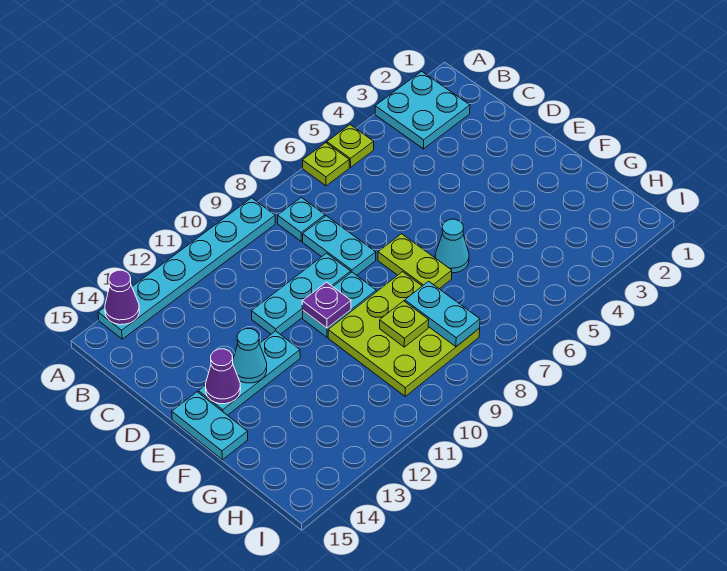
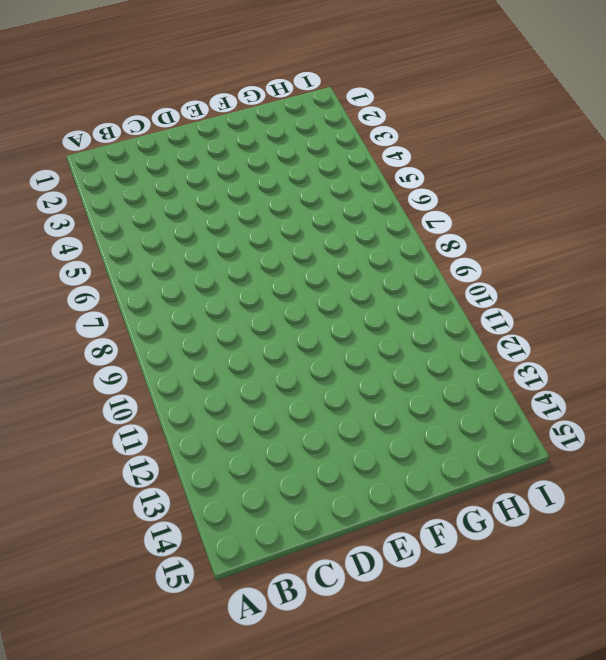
none -> cyan plate A2:B3 level 1
none -> lime plate A5 level 1
none -> lime plate A6 level 1

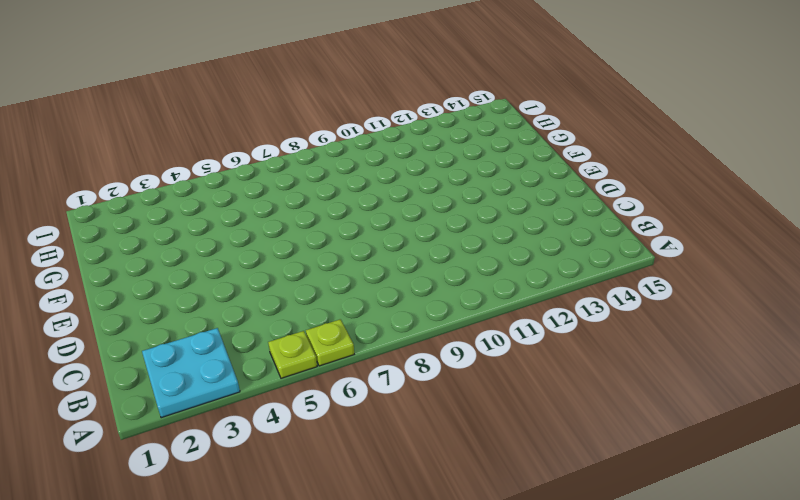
none -> cyan plate A9:A14 level 1
none -> cyan plate B8 level 1
none -> cyan plate C8:D8 level 1

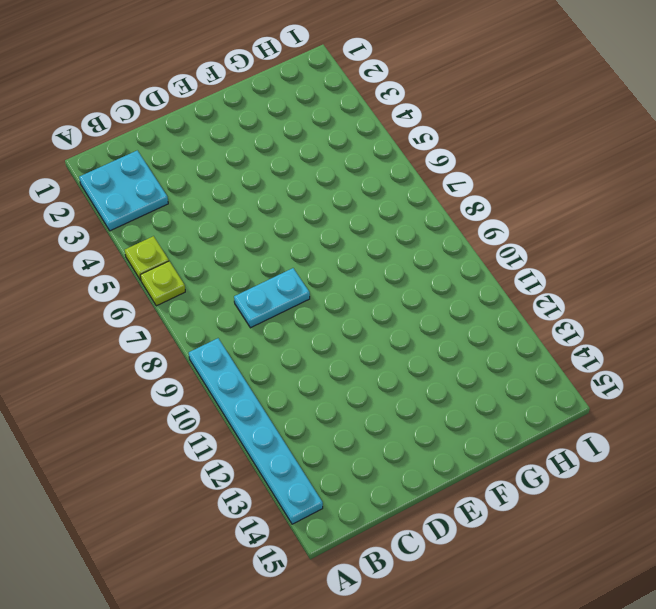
none -> cyan plate B8 level 1
none -> cyan plate D9:D11 level 1
none -> lime plate E7:F7 level 1

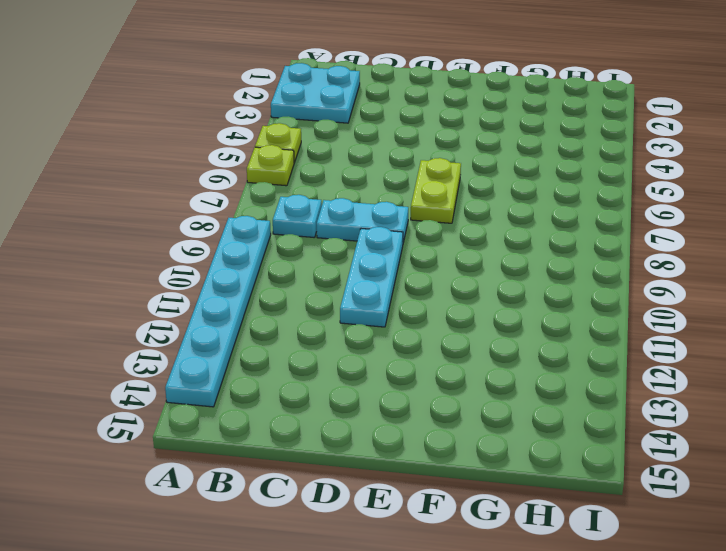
lime plate E6:E7 level 1 -> lime plate E7:F7 level 1
none -> cyan plate E9:E10 level 1
none -> cyan plate E12:E14 level 1
none -> cyan plate E15:F15 level 1

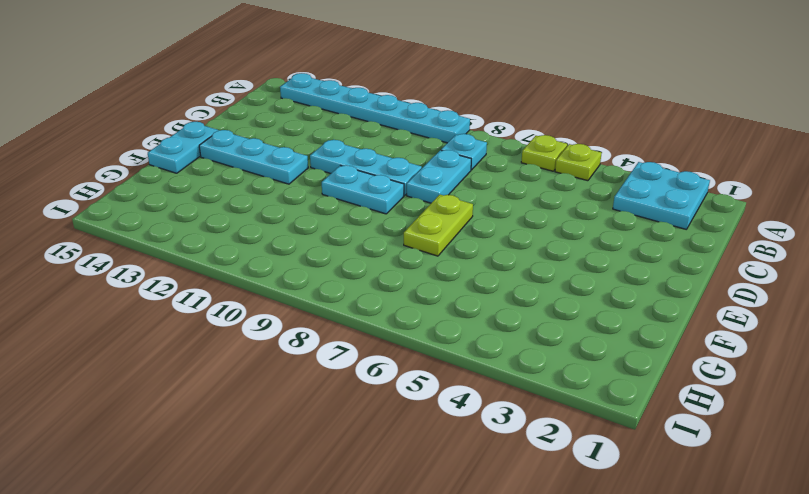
none -> cyan cone F6 level 1
none -> lime plate F8:H10 level 1
none -> purple cone A14 level 2

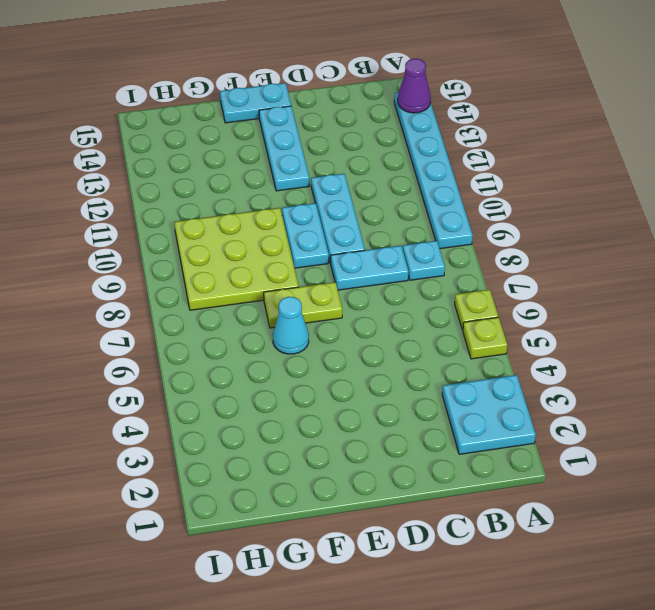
none -> purple plate E10 level 2
none -> cyan cone E13 level 2
none -> purple cone E14 level 2

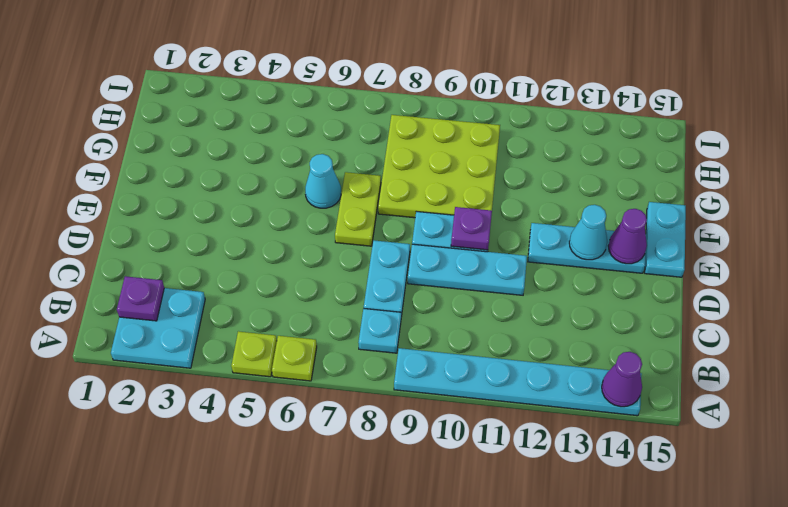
purple plate B2 level 2 -> none
none -> cyan plate G8:H8 level 2
none -> lime plate G9 level 2

